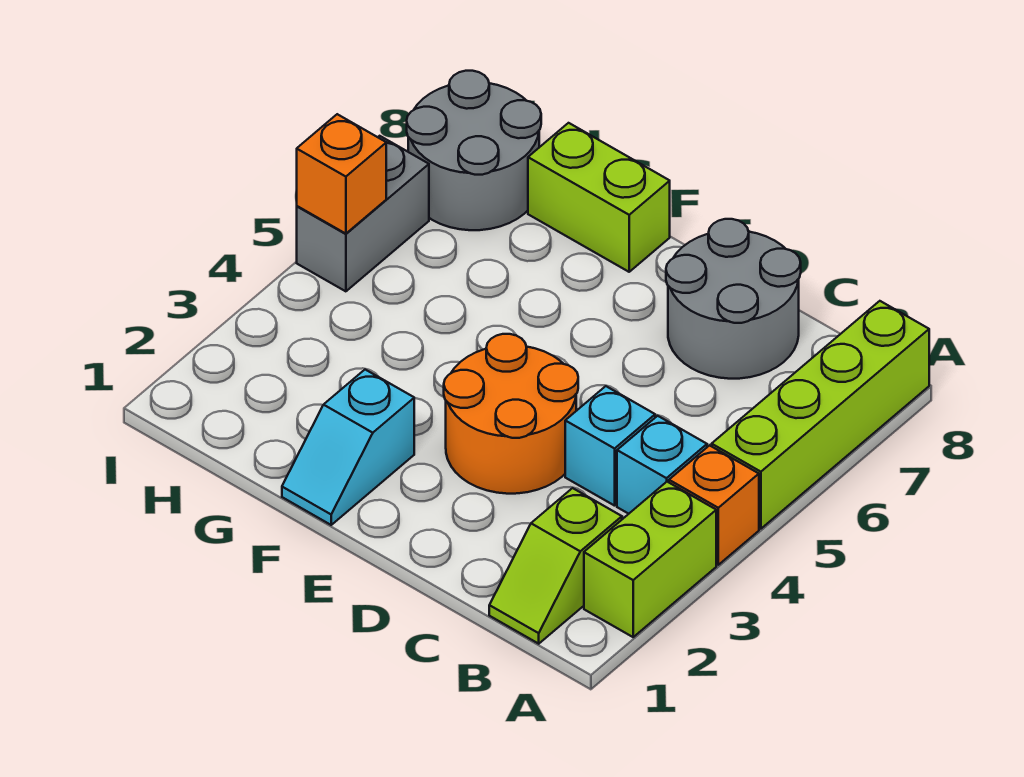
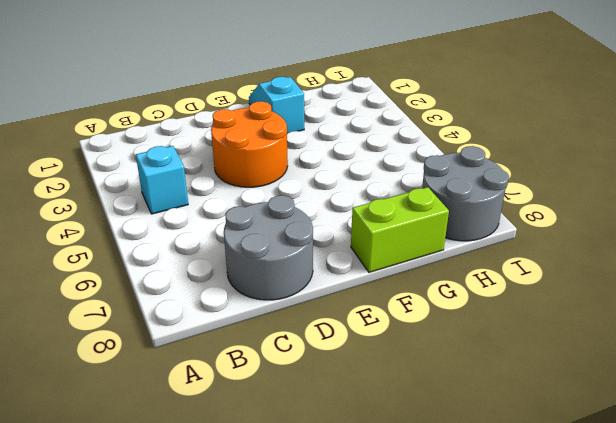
none -> lime brick A2:A3 level 1
none -> orange brick A4 level 1
none -> lime brick A5:A8 level 1

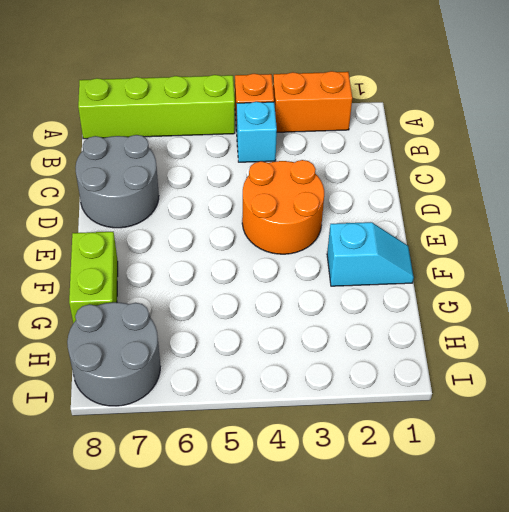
orange brick A2:A3 level 1 -> lime brick A2:A3 level 1
none -> lime slope B1:B2 level 1 top 2
none -> cyan brick C4 level 1
none -> grey brick I5:I6 level 1

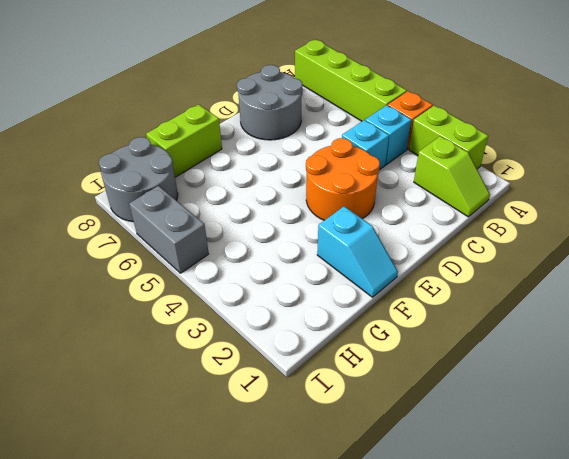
none -> orange brick I5 level 2

